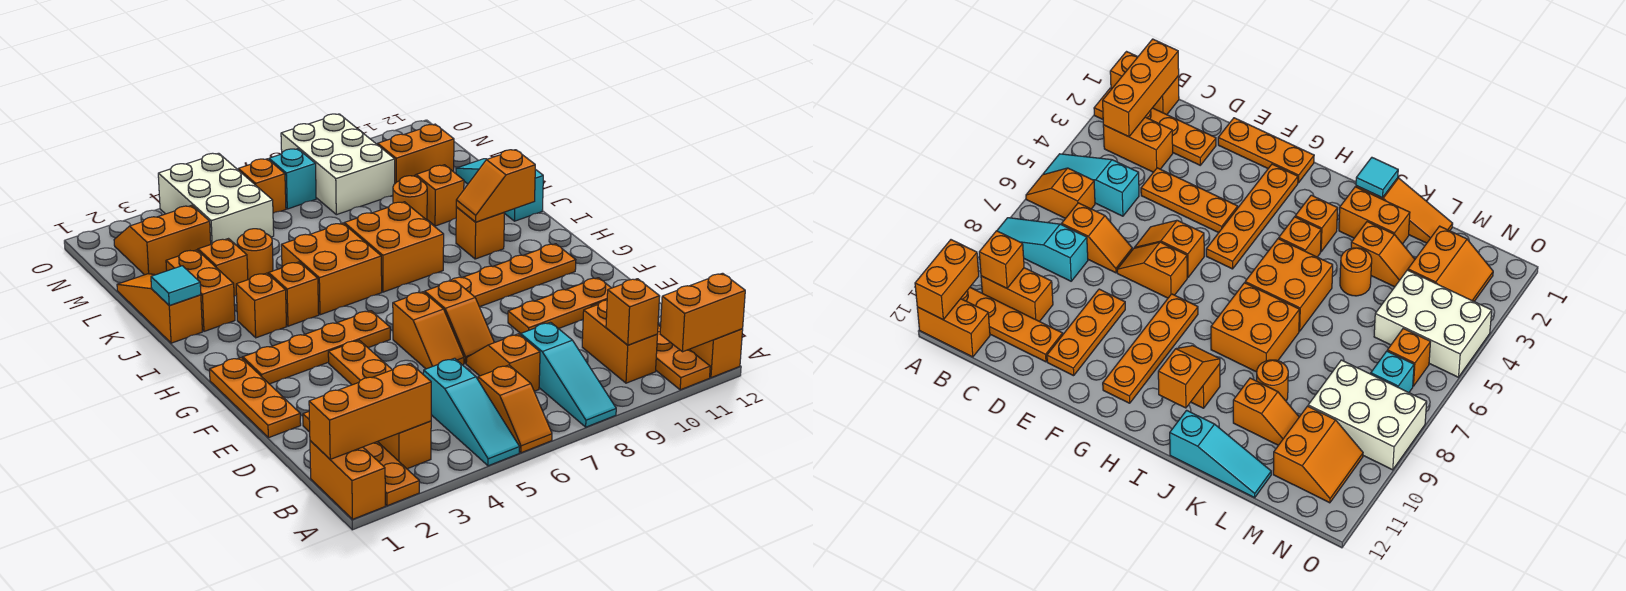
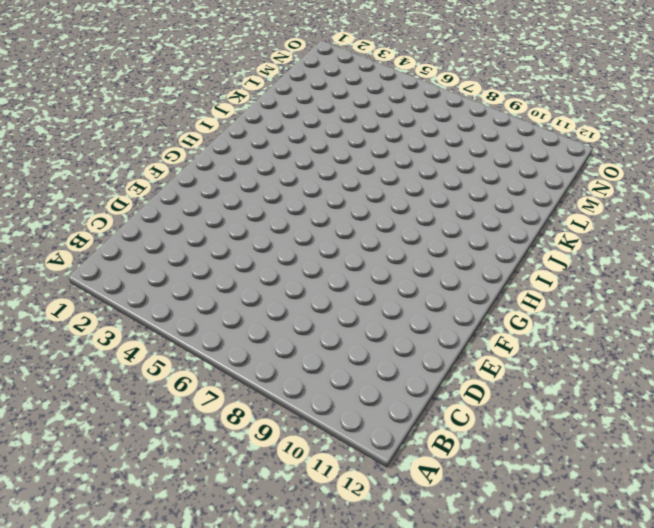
none -> orange brick A1:B1 level 1
none -> orange plate A2:D2 level 1
none -> cyan slope A5:C5 level 1 top C
none -> orange slope A6:B6 level 1 top B

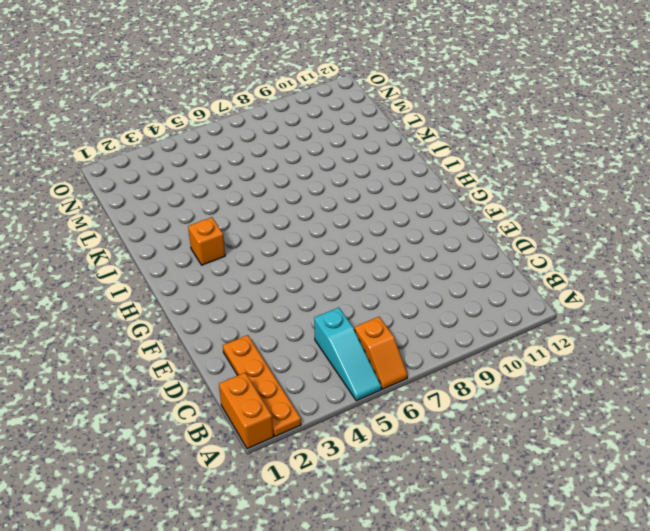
none -> cyan slope A8:C8 level 1 top C
none -> orange plate A11:D11 level 1
none -> orange brick A12:B12 level 1
none -> orange brick B3:C3 level 1

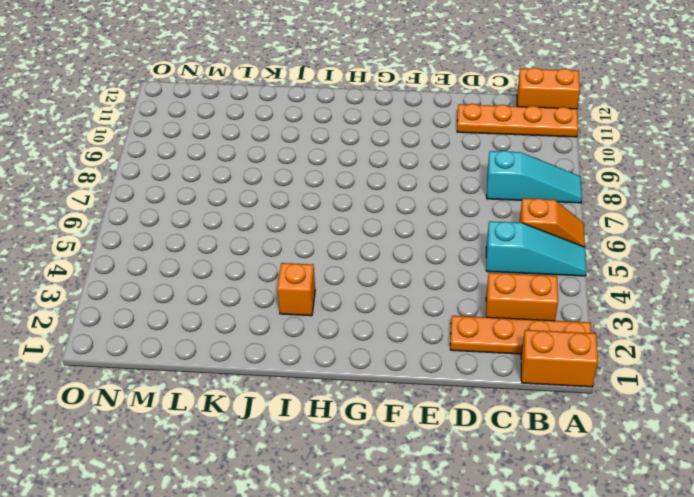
none -> orange brick B10:C10 level 1
none -> orange slope C7:D7 level 1 top C
none -> orange plate D4:F4 level 1
none -> orange plate E1:G1 level 1

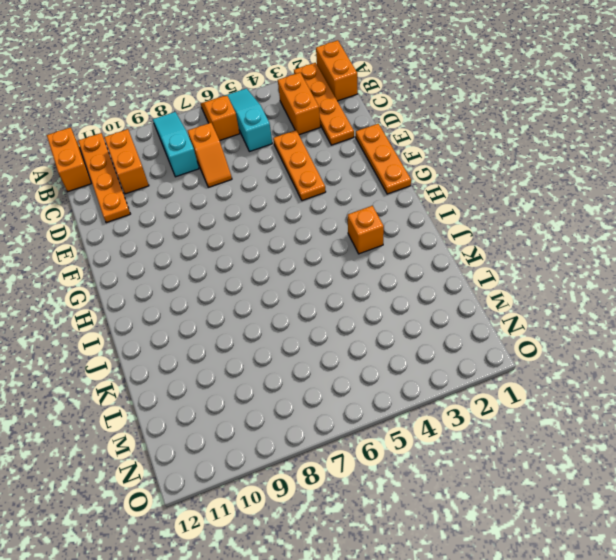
none -> orange slope E6:F6 level 1 top F
none -> orange slope E7:F7 level 1 top F
none -> orange plate E9:E11 level 1
none -> orange plate G2:G5 level 1

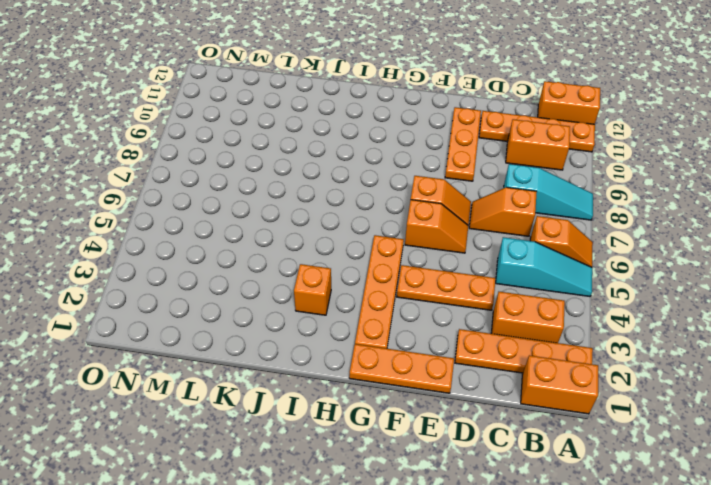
none -> orange plate G8:G11 level 1
none -> orange brick I4 level 1
none -> orange brick I5:J6 level 1
none -> orange brick I7:J8 level 1

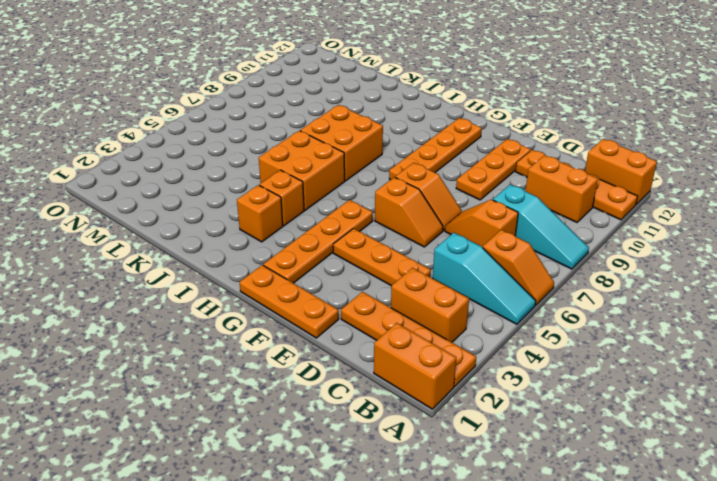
none -> orange brick I10 level 1
none -> orange slope J1:L1 level 1 top J
none -> orange brick J2:K2 level 1
none -> cyan slope J12:L12 level 1 top J

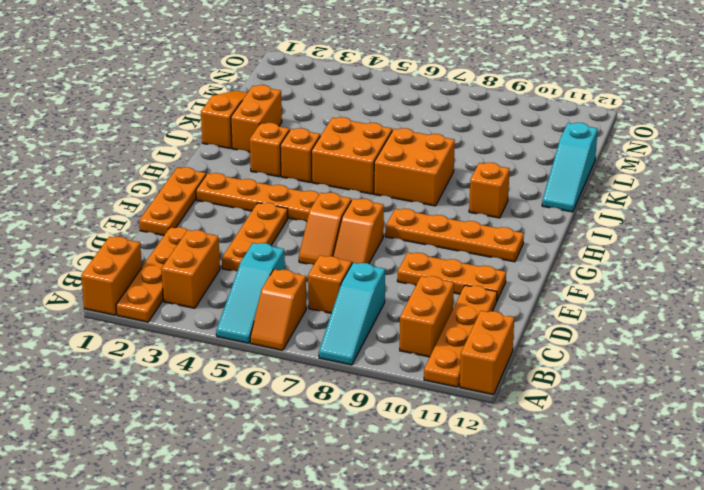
cyan slope J12:L12 level 1 top L -> cyan slope J12:L12 level 1 top J
none -> orange slope K3:L3 level 1 top K
none -> orange round brick K4 level 1
none -> orange round brick K9 level 1
none -> orange slope K10:L10 level 1 top K

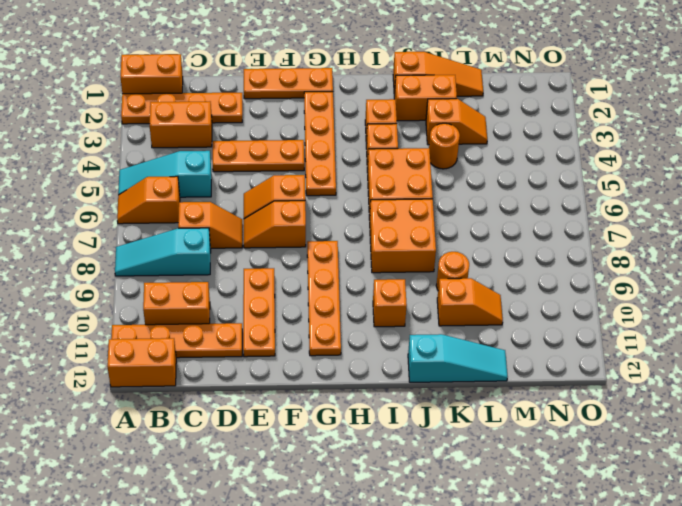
none -> orange slope M2:N3 level 1 top M
none -> white brick M4:O5 level 1
none -> white brick M8:O9 level 1
none -> orange slope M10:N11 level 1 top M

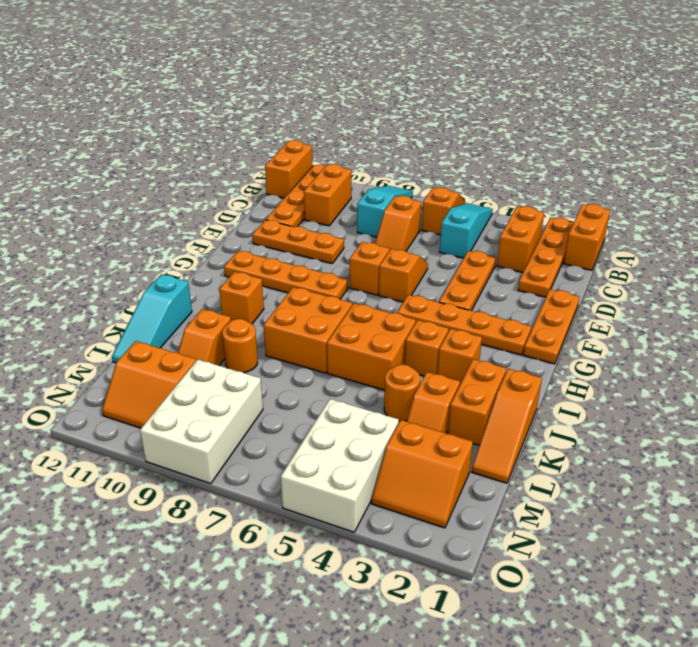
none -> orange brick N6 level 1
none -> cyan brick N7 level 1
none -> orange brick A11:A12 level 2
none -> orange brick B1:B3 level 2

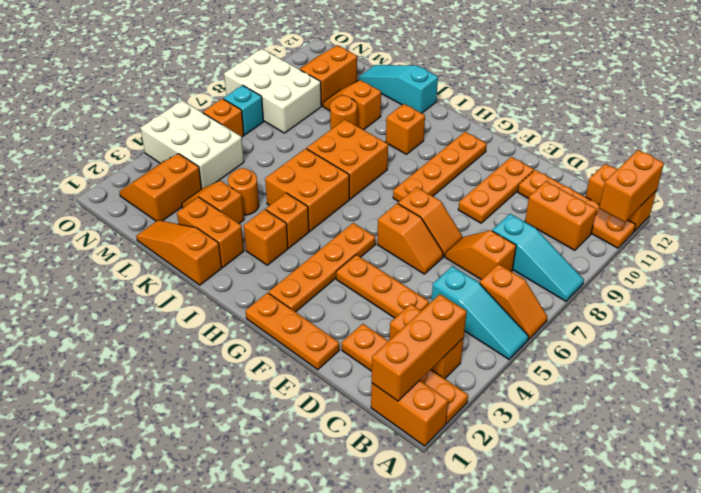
none -> orange brick B10 level 2
none -> orange slope I10:I11 level 2 top 11
none -> cyan tile J1 level 2

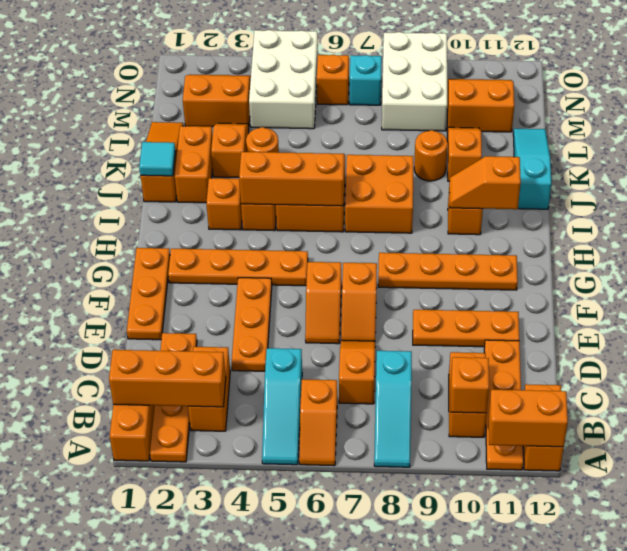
orange brick I4:I6 level 2 -> none

